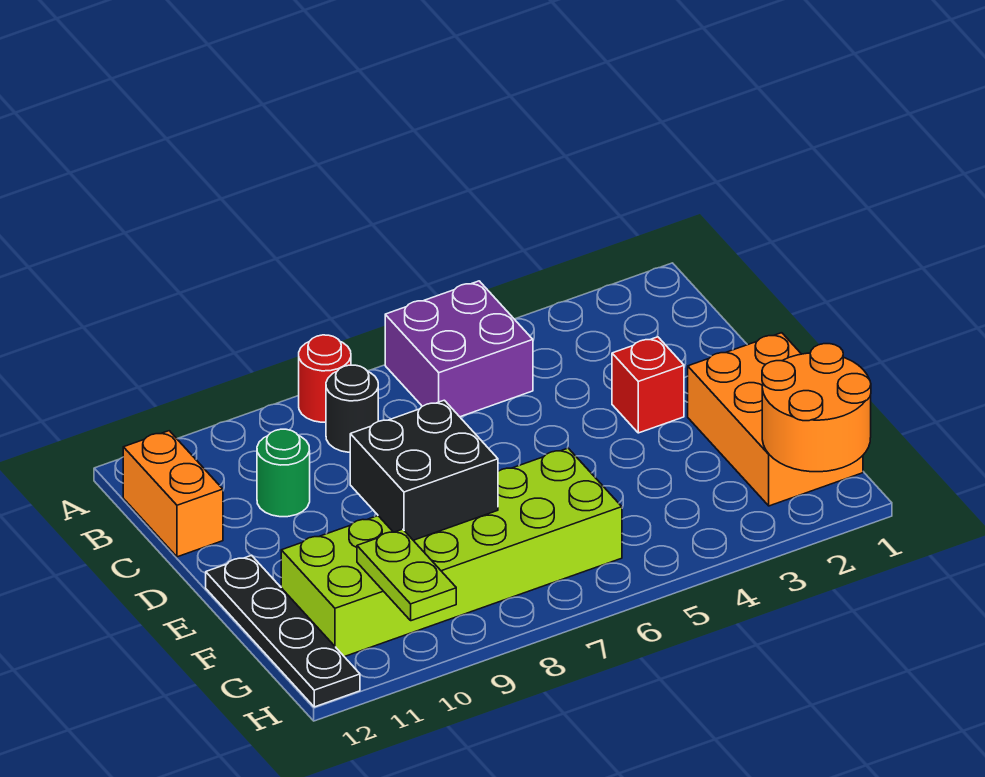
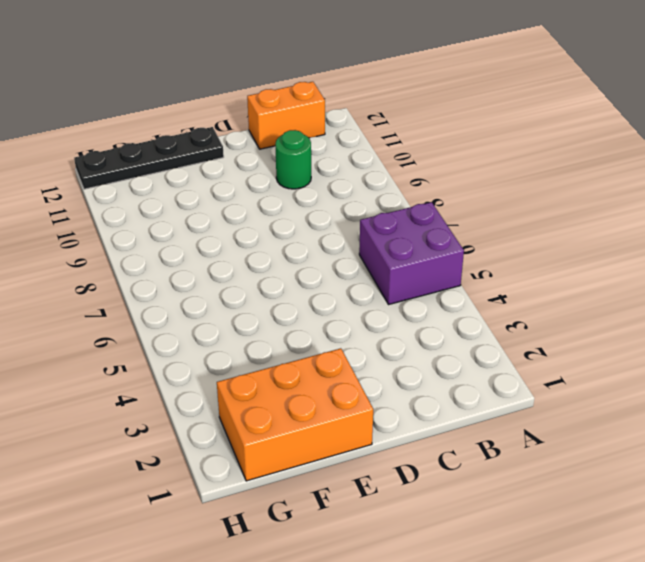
none -> red round brick A8 level 1
none -> black round brick B8 level 1
none -> red brick D3 level 1

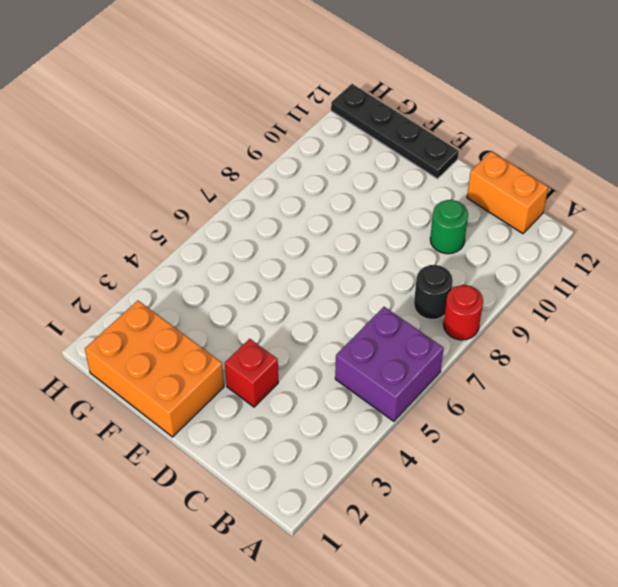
none -> lime brick F6:G11 level 1
none -> black brick E8:F9 level 2
none -> orange round brick G1:H2 level 2

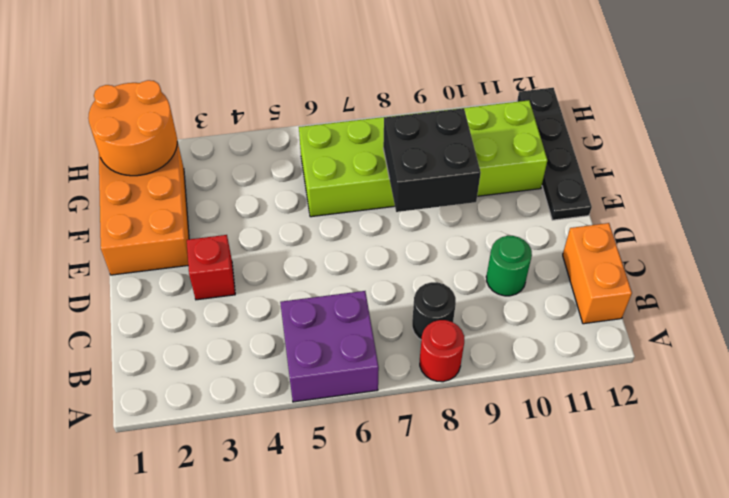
none -> lime plate G10:H10 level 2

